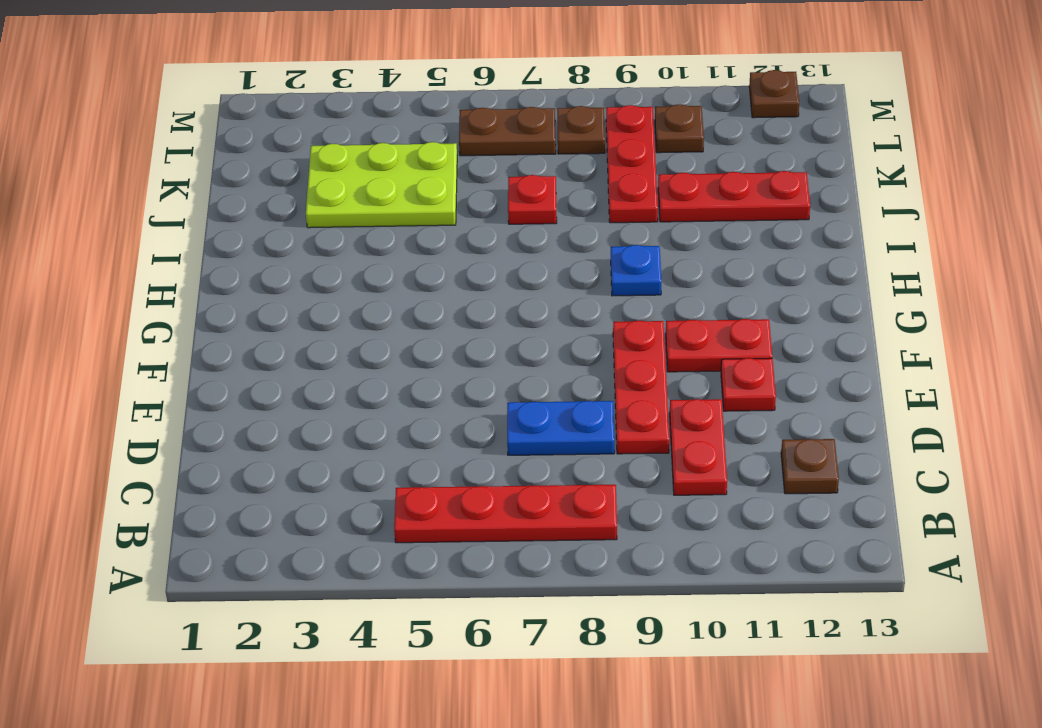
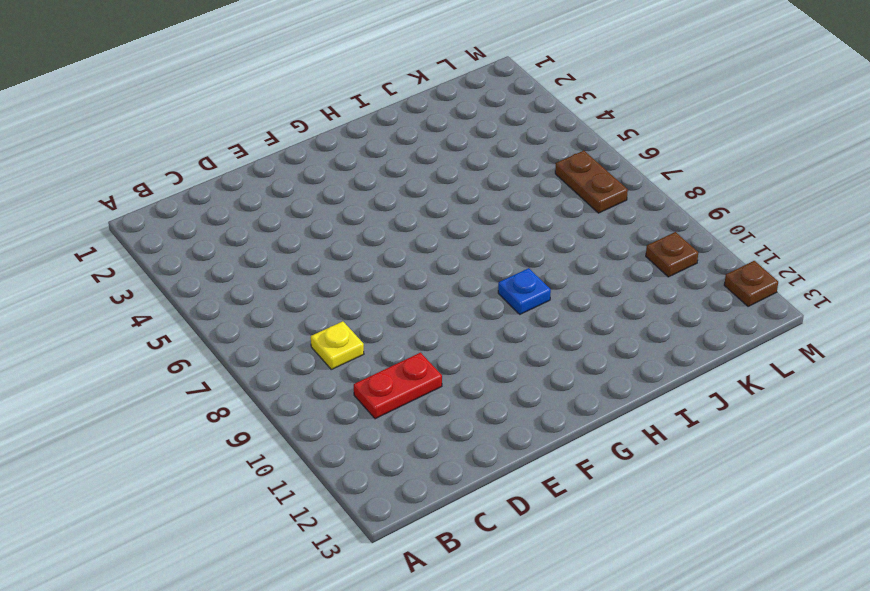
yellow plate C8 level 1 -> none
none -> red plate B5:B8 level 1
none -> brown plate C12 level 1
none -> blue plate D7:D8 level 1

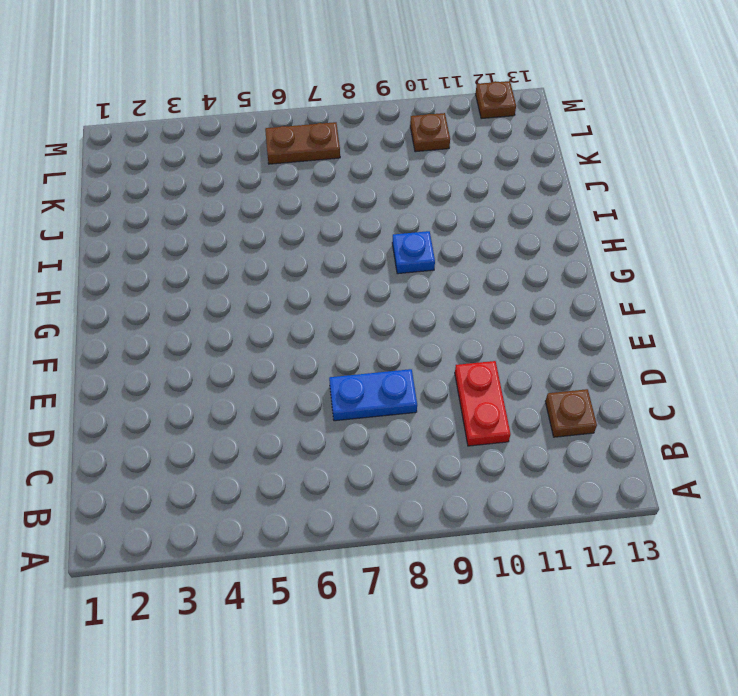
none -> red plate B5:B8 level 1
none -> red plate D9:F9 level 1
none -> red plate E11 level 1

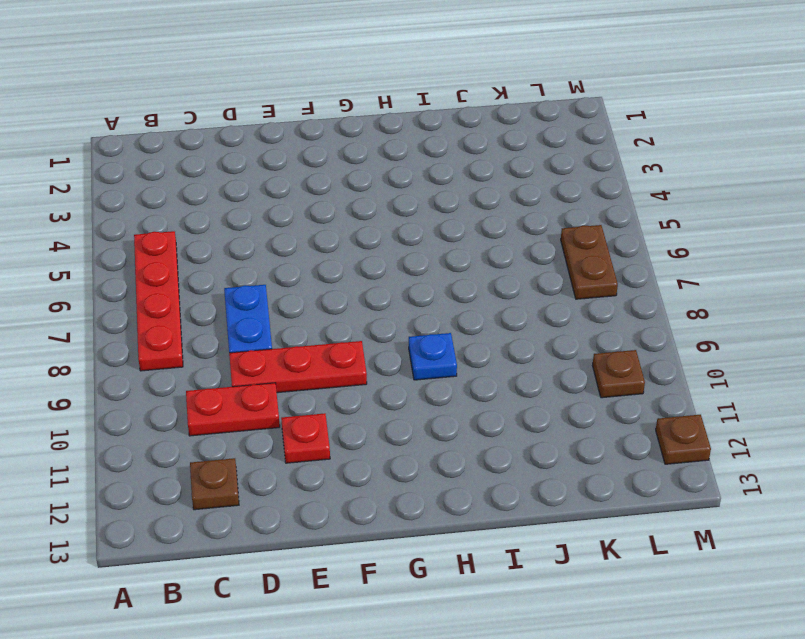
none -> red plate F10:F11 level 1
none -> lime plate J3:K5 level 1
none -> red plate J7 level 1

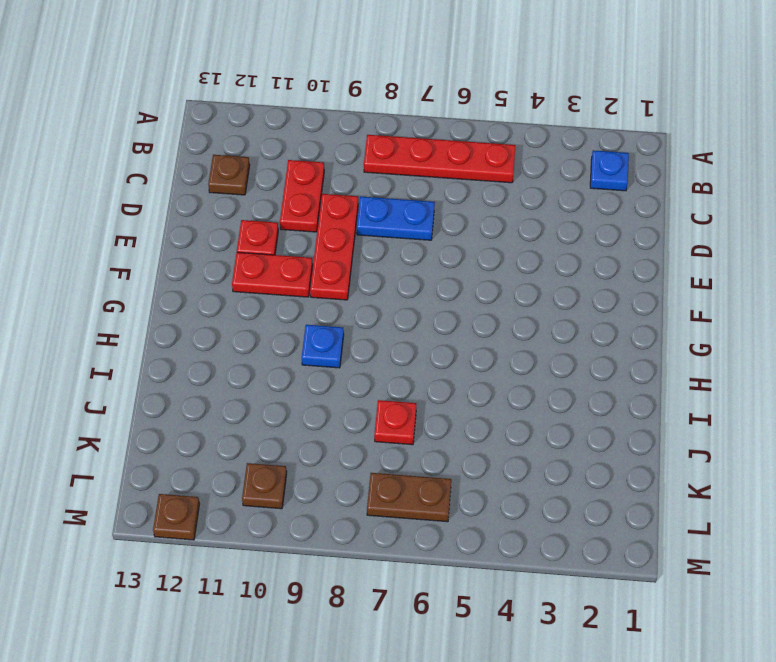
blue plate B2 level 1 -> none
none -> lime plate J3:K5 level 1
none -> red plate J9:L9 level 1
none -> red plate J10:J12 level 1

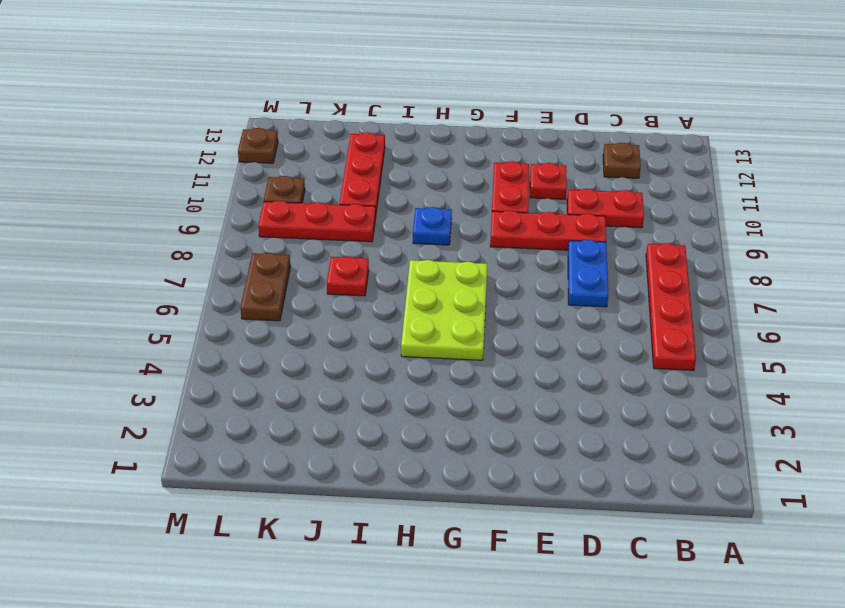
lime plate G5:H7 level 1 -> lime plate J3:K5 level 1
none -> brown plate L8 level 1

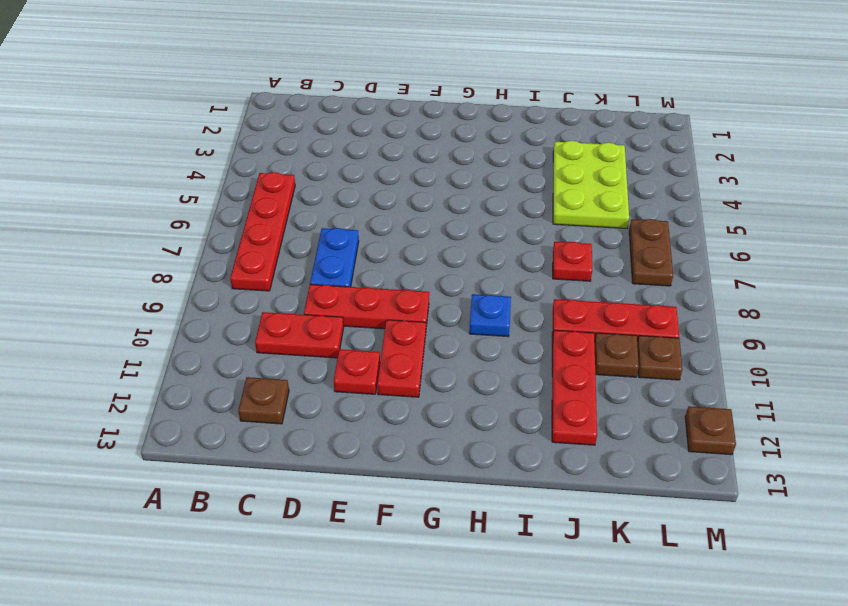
brown plate K10 level 1 -> brown plate L8 level 1

